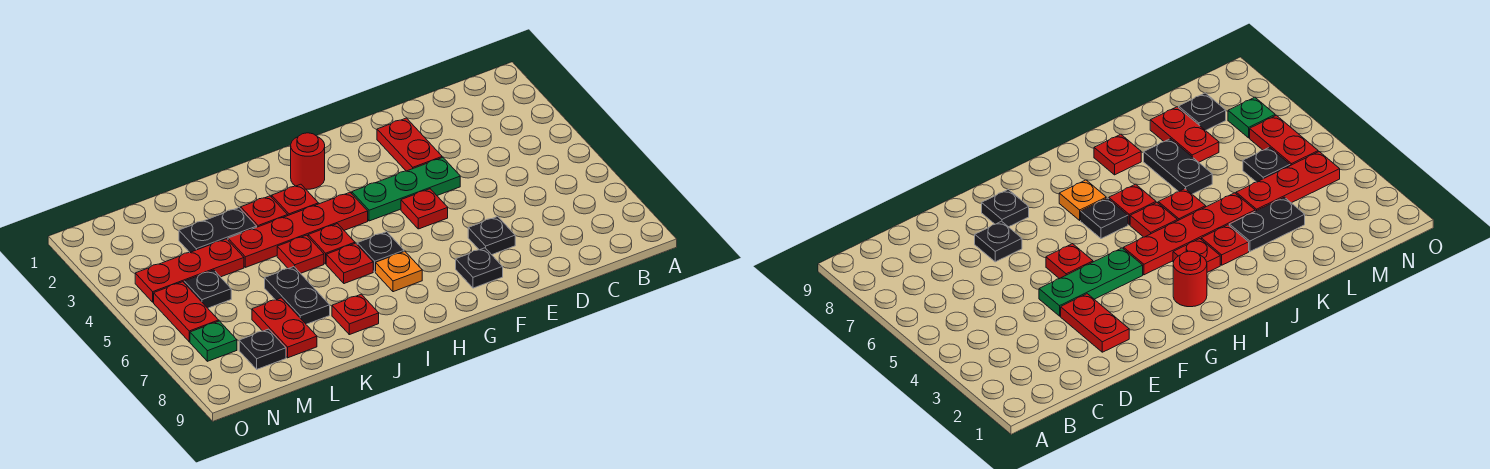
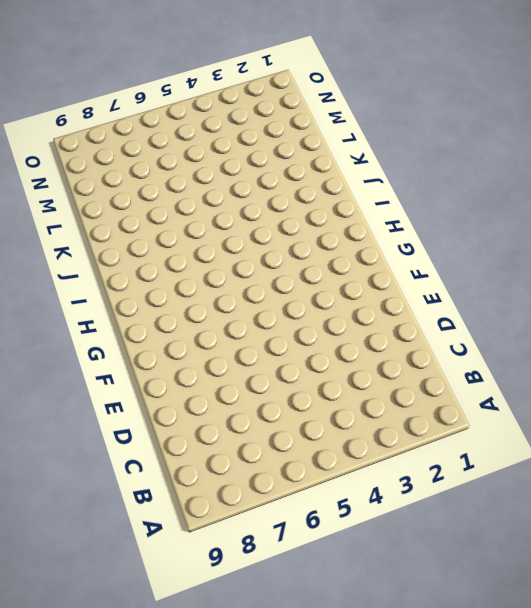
none -> red plate E2:E3 level 1
none -> green plate E4:G4 level 1
none -> black plate E7 level 1

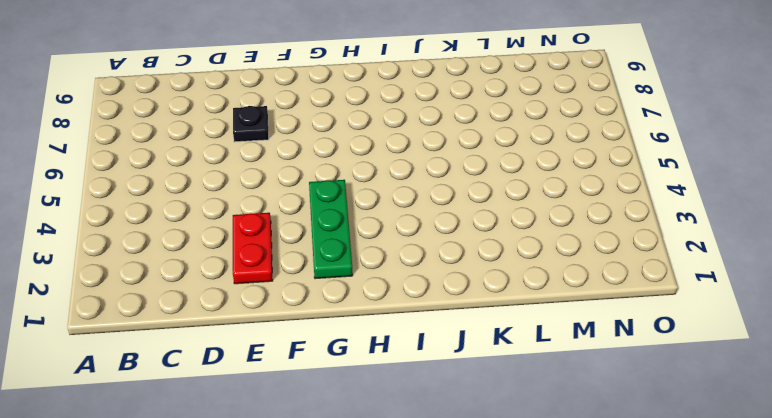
green plate G2:G4 level 1 -> green plate E4:G4 level 1
none -> red plate F5 level 1
none -> black plate F8 level 1
none -> red round brick H2 level 1

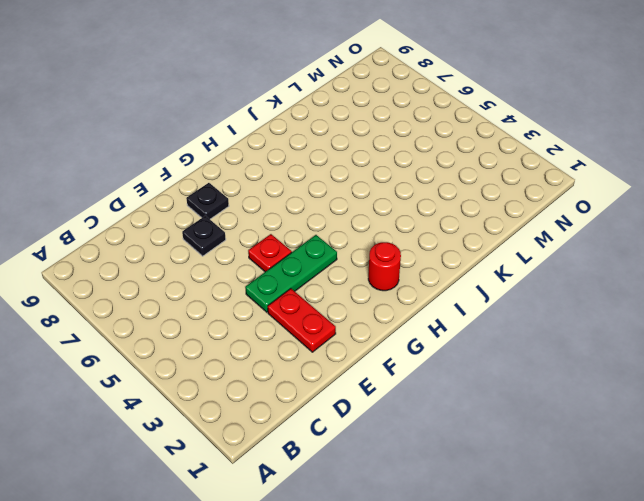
none -> red plate H4:K4 level 1
none -> black plate H6 level 1
none -> orange plate H7 level 1

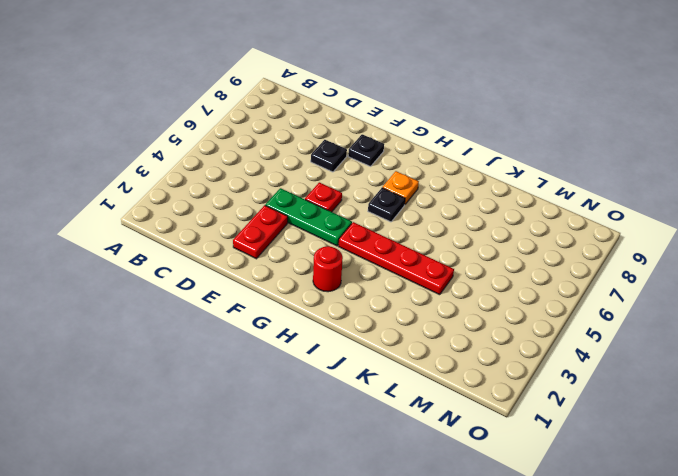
none -> red plate I3 level 1
none -> red plate I5 level 1
none -> red plate I6 level 1

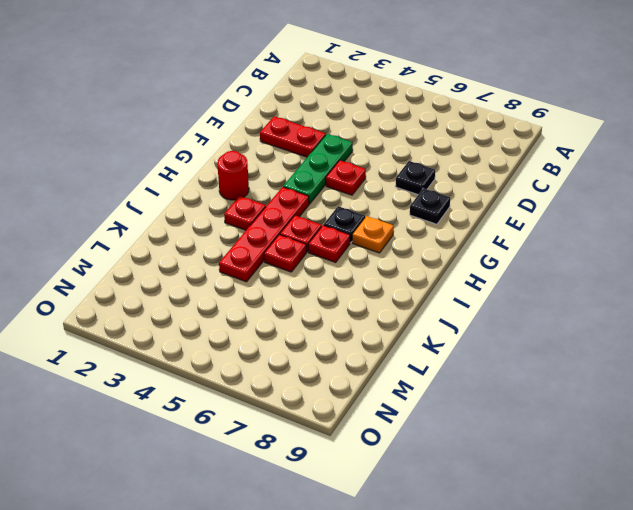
none -> red plate J3 level 1
none -> red plate J8 level 1
none -> black plate K3:L3 level 1

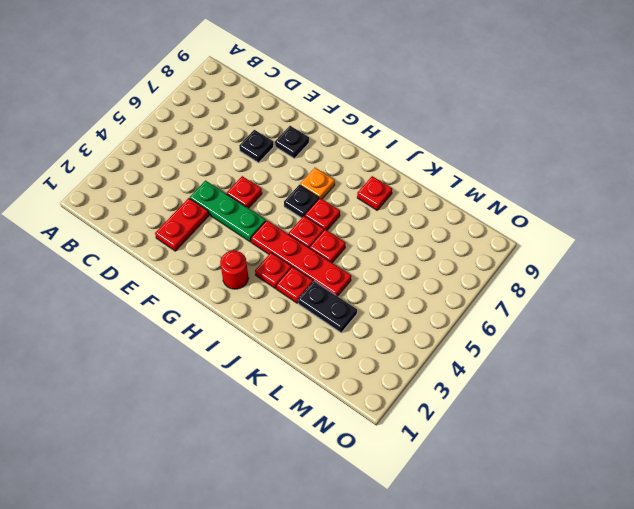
none -> black plate K6:K7 level 1
none -> red plate L4:N4 level 1
none -> red plate L7:L8 level 1

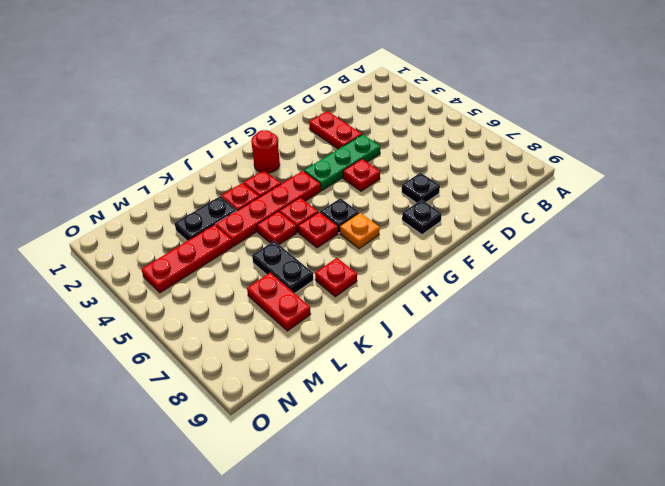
none -> black plate M5 level 1
none -> black plate M8 level 1
none -> red plate N5:N6 level 1

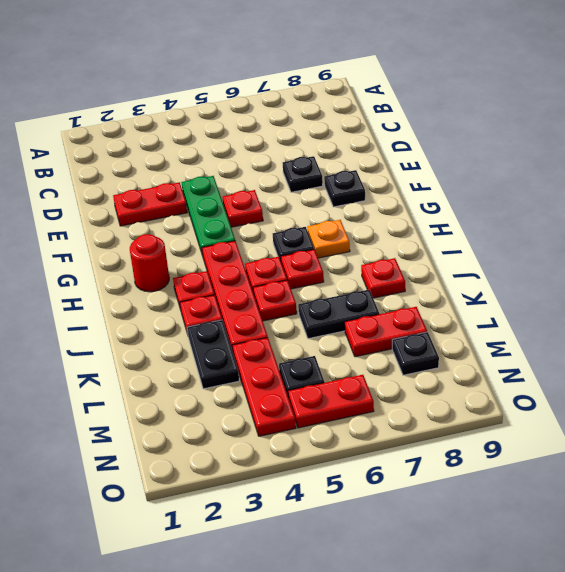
none -> green plate N7 level 1

